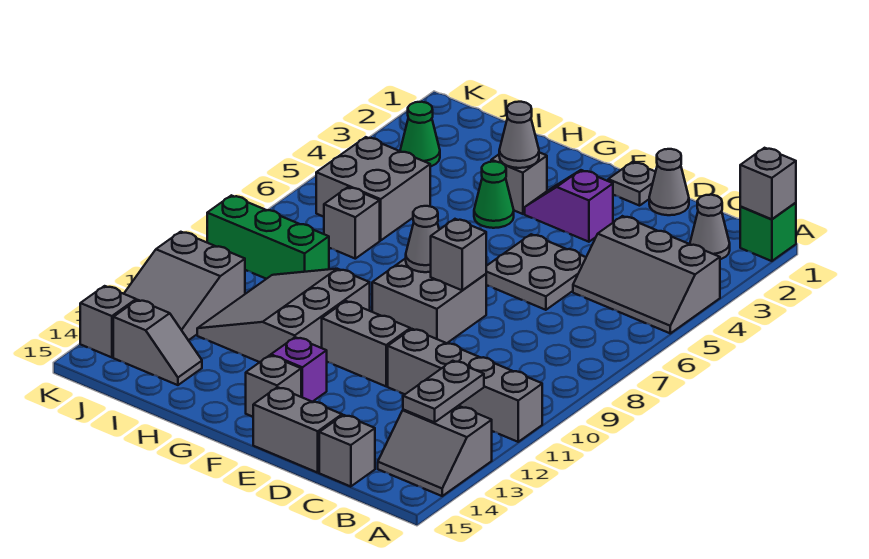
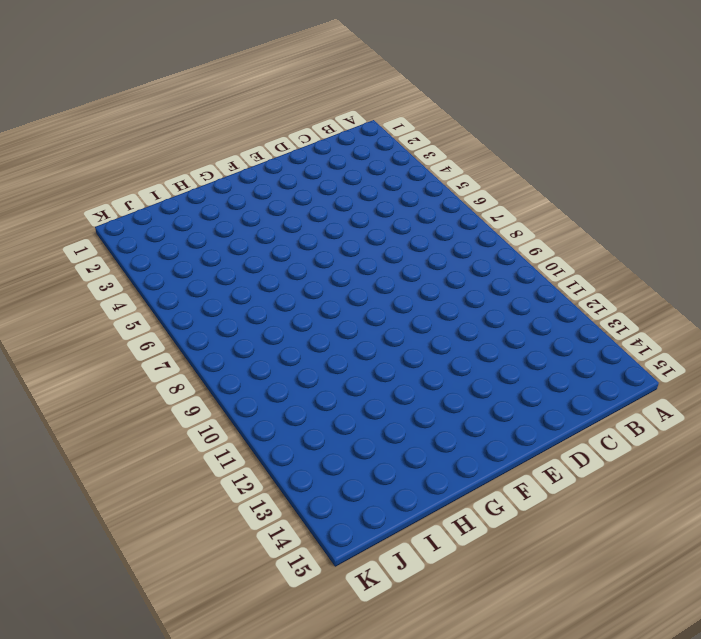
none -> green brick A1 level 1
none -> grey slope A4:C5 level 1 top 4
none -> grey brick A11:D11 level 1
none -> grey slope A13:B14 level 1 top 13

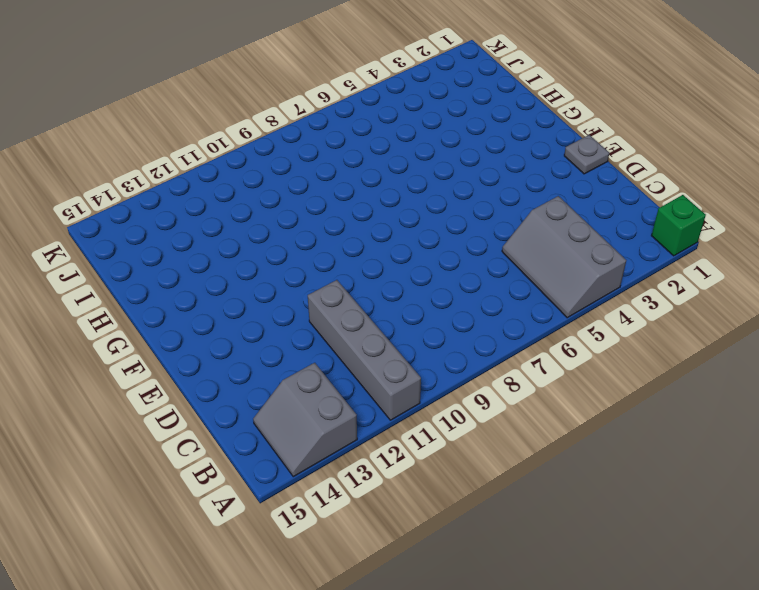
none -> grey cone B2 level 1
none -> grey brick C15 level 1
none -> grey cone D1 level 1
none -> grey plate D5:E6 level 1

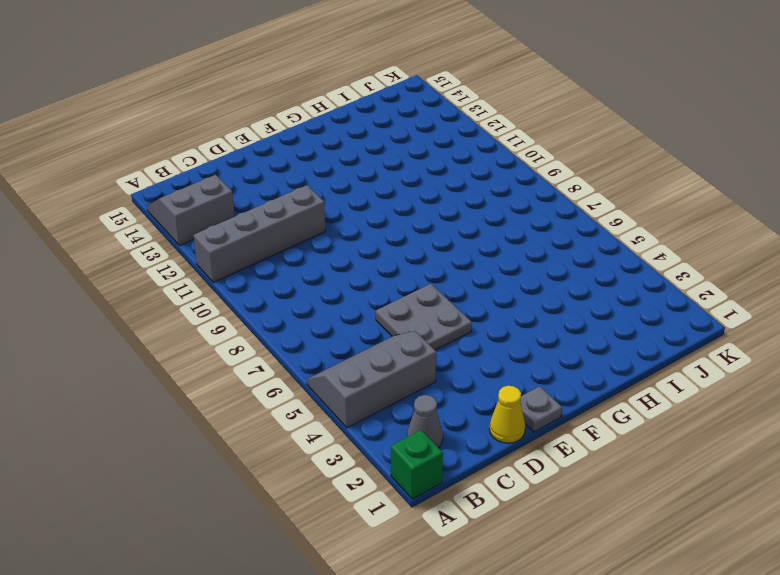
yellow cone D1 level 1 -> grey cone D1 level 1
none -> grey brick C15 level 1
none -> grey brick D15:E15 level 1
none -> purple slope E3:F3 level 1 top E
none -> grey brick E8:F9 level 1

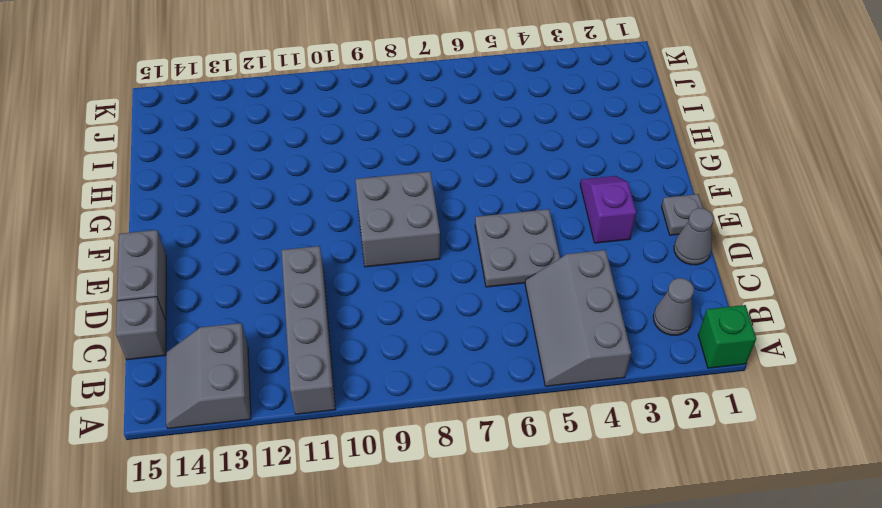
none -> grey brick E11:F11 level 1
none -> purple brick F13 level 1
none -> grey brick F14 level 1
none -> grey brick G3 level 1

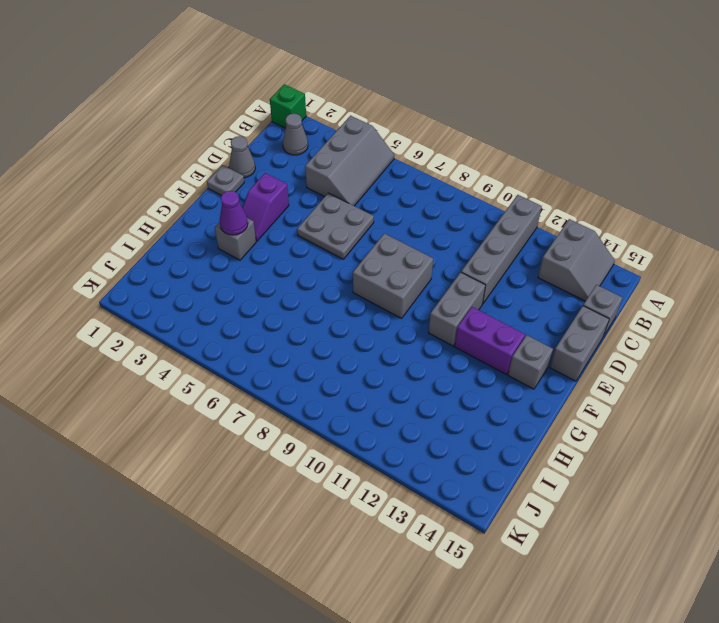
purple brick F12:F13 level 1 -> purple brick F13 level 1
purple cone G3 level 2 -> grey cone G3 level 2
none -> green cone G4 level 1
none -> grey slope G10:I12 level 1 top G
none -> grey brick I5:J6 level 1
none -> grey brick I7 level 1

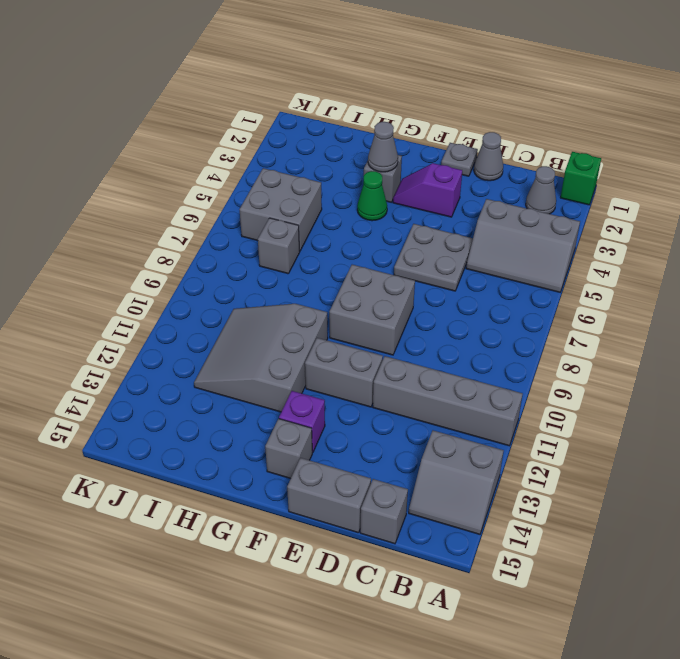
none -> green brick I9:K9 level 1
none -> grey slope I14:J14 level 1 top J
none -> green cone J3 level 1
none -> grey slope J11:K13 level 1 top 11

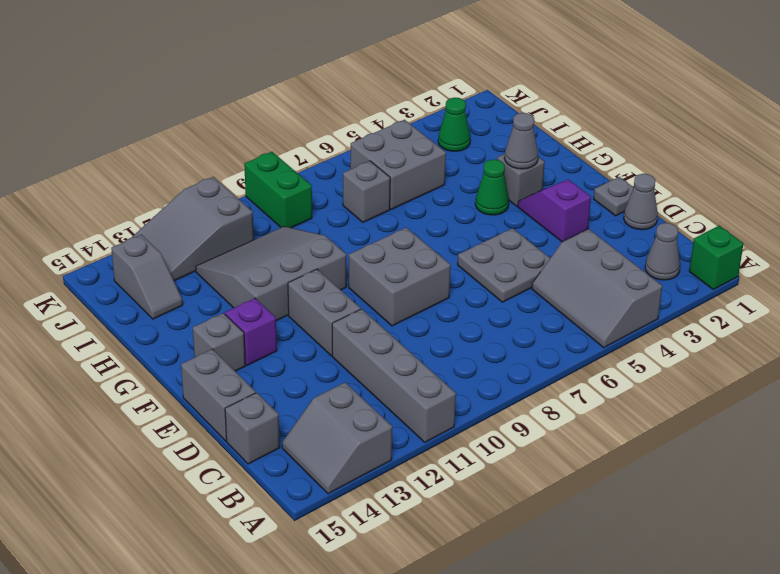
green brick J9:K9 level 1 -> green brick I9:K9 level 1
none -> grey brick K14 level 1
none -> grey brick A1 level 2
none -> grey plate B12:B13 level 2
none -> grey brick E8 level 2

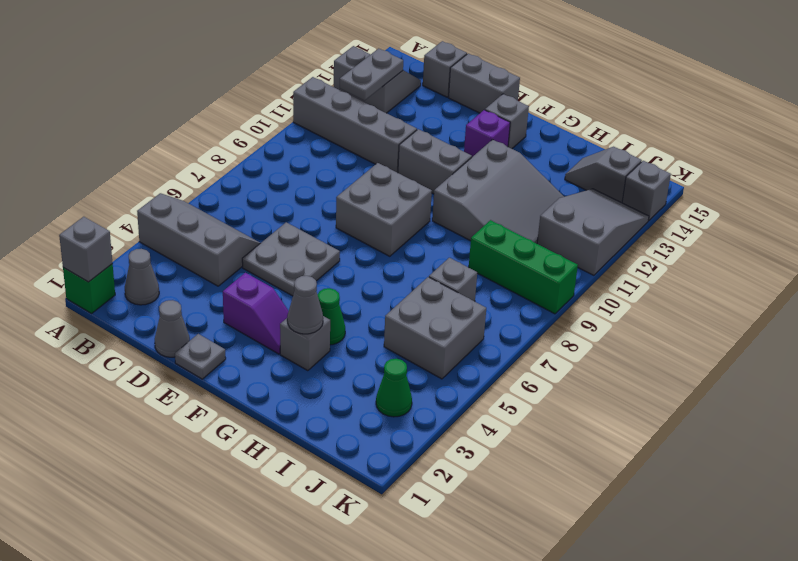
none -> grey brick E8 level 2
none -> grey cone F8 level 2

